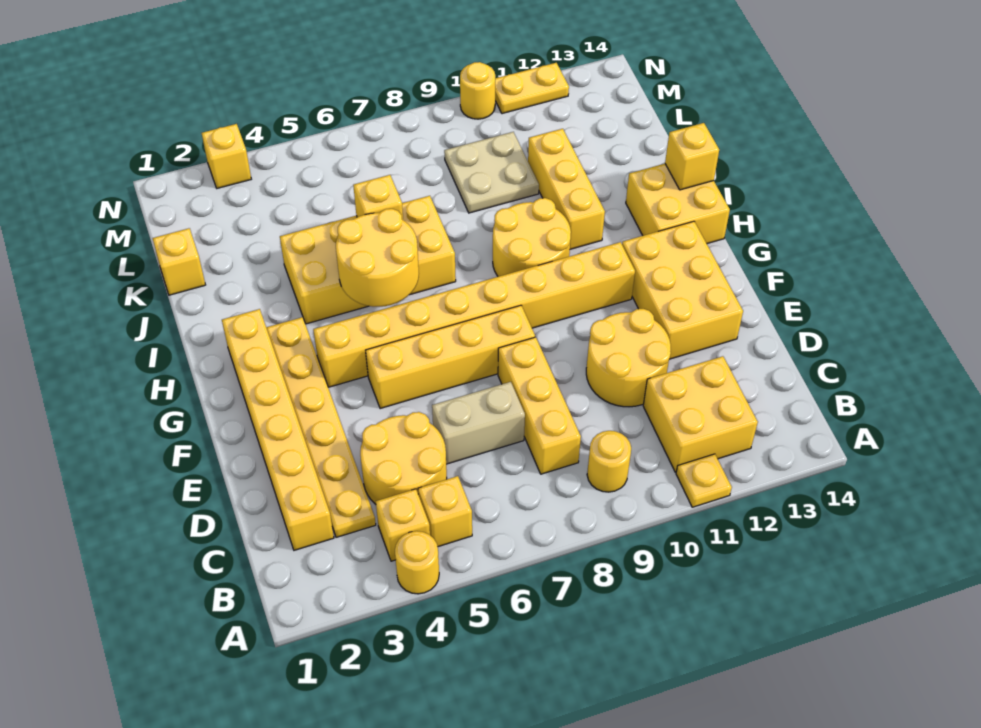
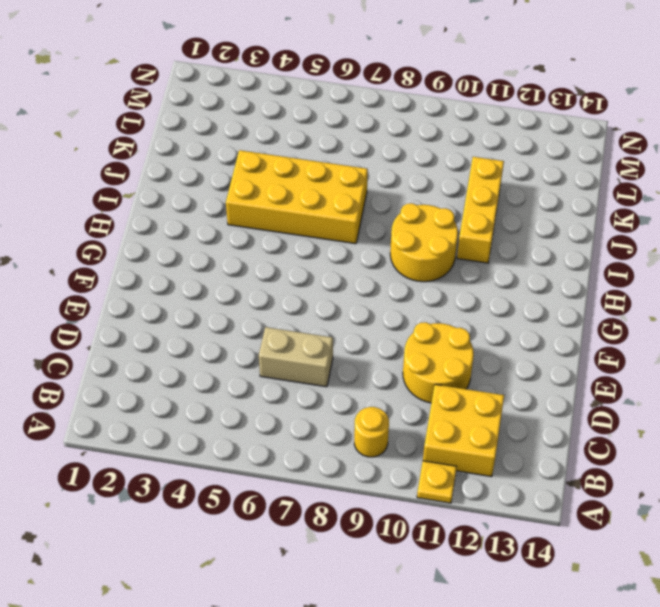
none -> yellow round brick A4 level 1
none -> yellow brick B4 level 1
none -> yellow brick B5 level 1

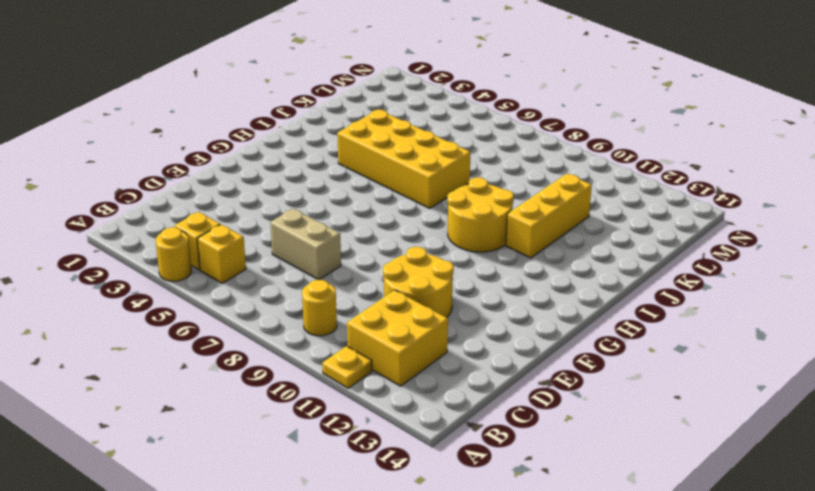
none -> yellow brick C2:H2 level 1
none -> yellow plate C3:H3 level 1
none -> yellow round brick C4:D5 level 1

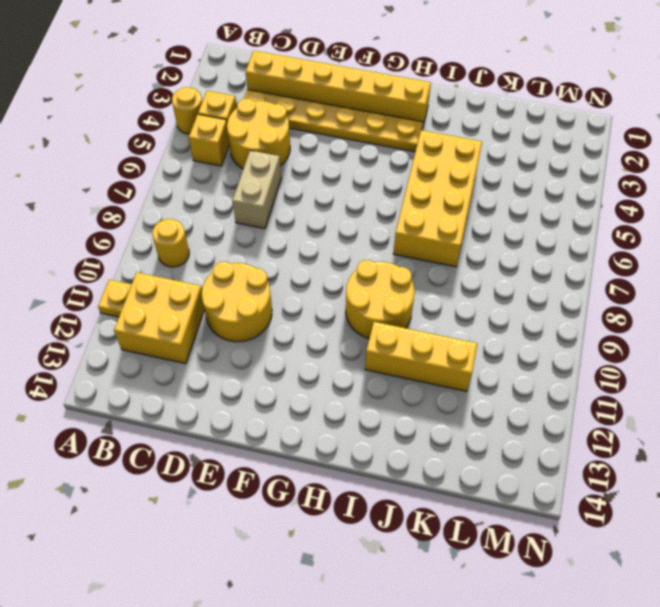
none -> yellow brick C8:E8 level 1
none -> yellow brick E12:G13 level 1
none -> yellow brick F5:F8 level 1

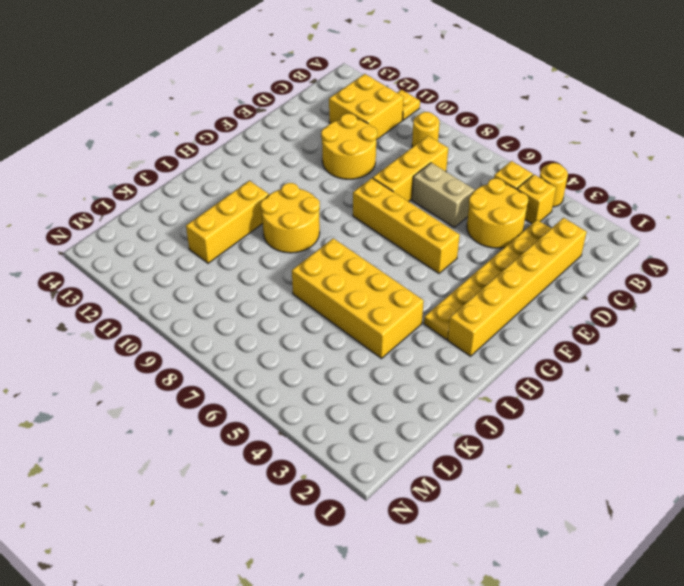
none -> yellow brick E12:G13 level 1
none -> yellow brick G4:G11 level 1
none -> yellow brick H13:I14 level 1

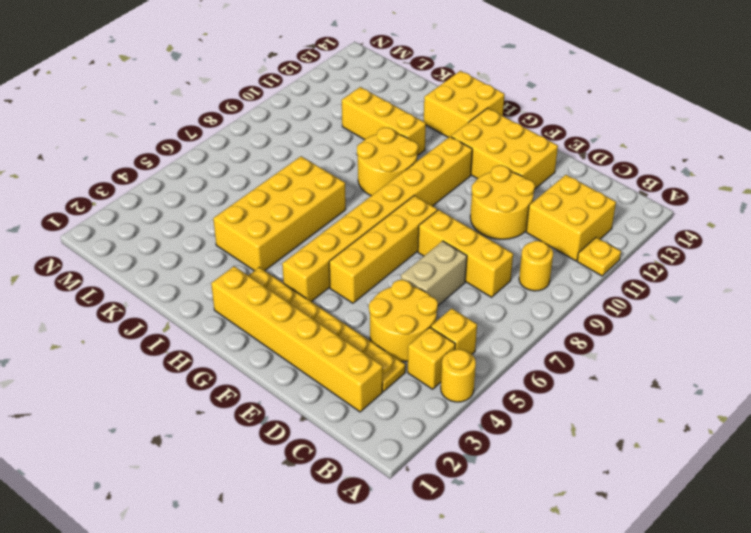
none -> yellow brick K1 level 1
none -> tan plate K9:L10 level 1
none -> yellow brick N3 level 1

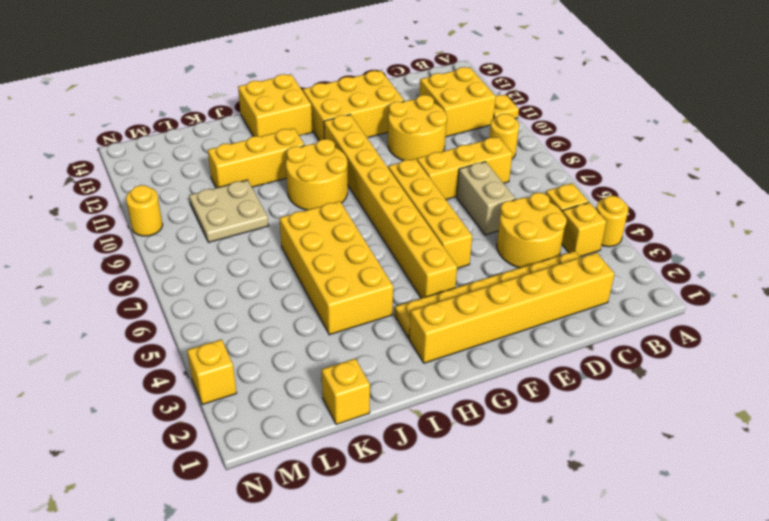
none -> yellow plate N11:N12 level 1
none -> yellow round brick H5:I6 level 2
none -> yellow brick I14 level 2

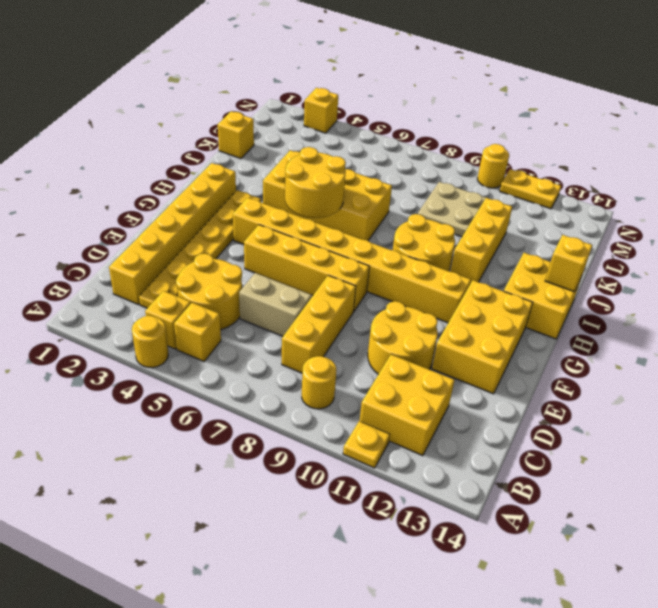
none -> yellow brick J6 level 2

